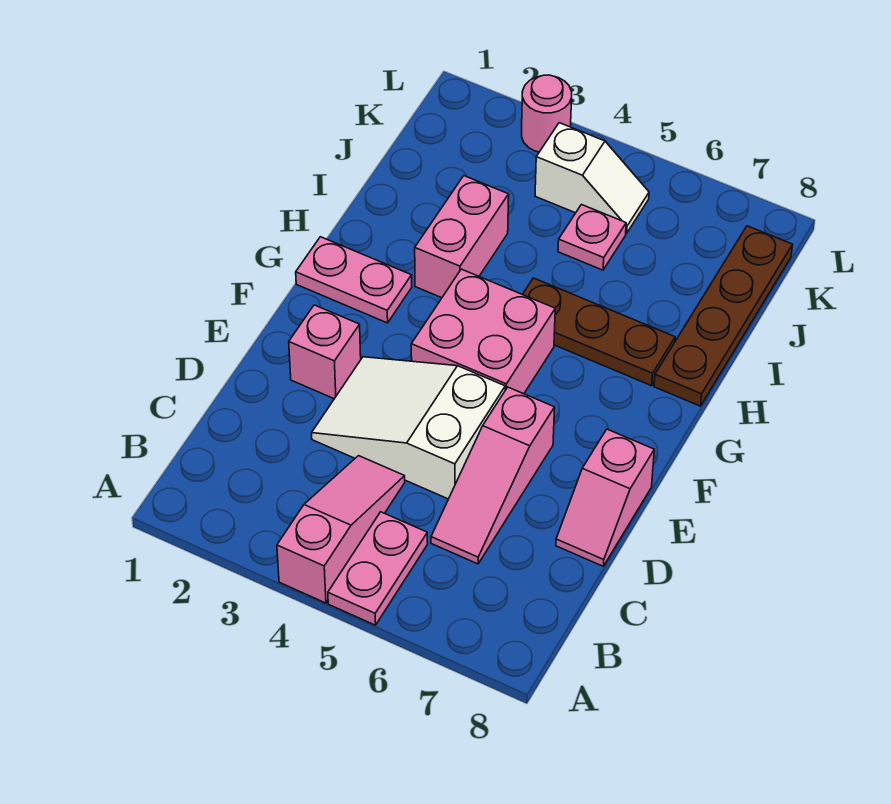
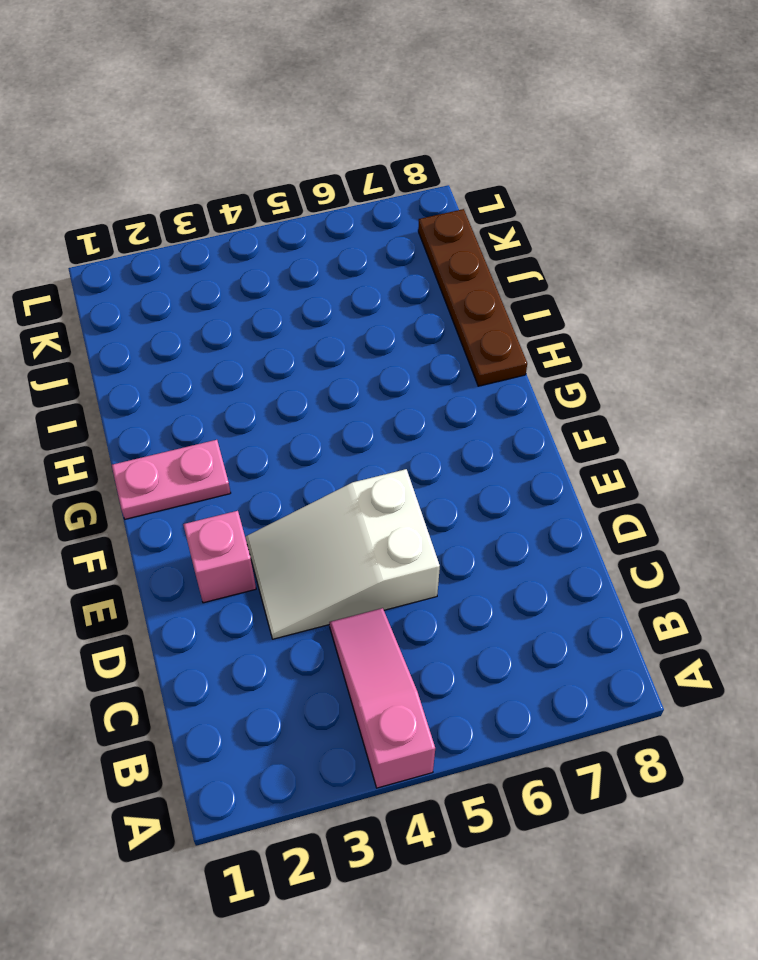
none -> pink plate A5:B5 level 1
none -> pink slope C6:E6 level 1 top E
none -> pink slope D8:E8 level 1 top E

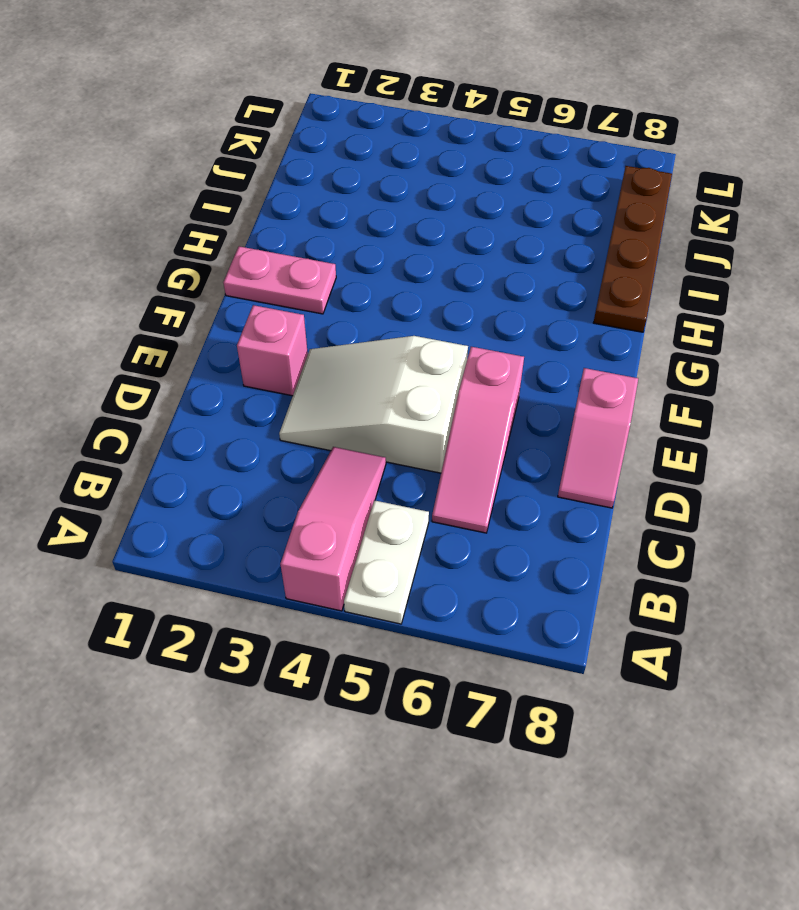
white plate A5:B5 level 1 -> pink plate A5:B5 level 1
none -> pink brick F4:G5 level 1
none -> pink brick H3:I3 level 1
none -> brown plate H5:H7 level 1

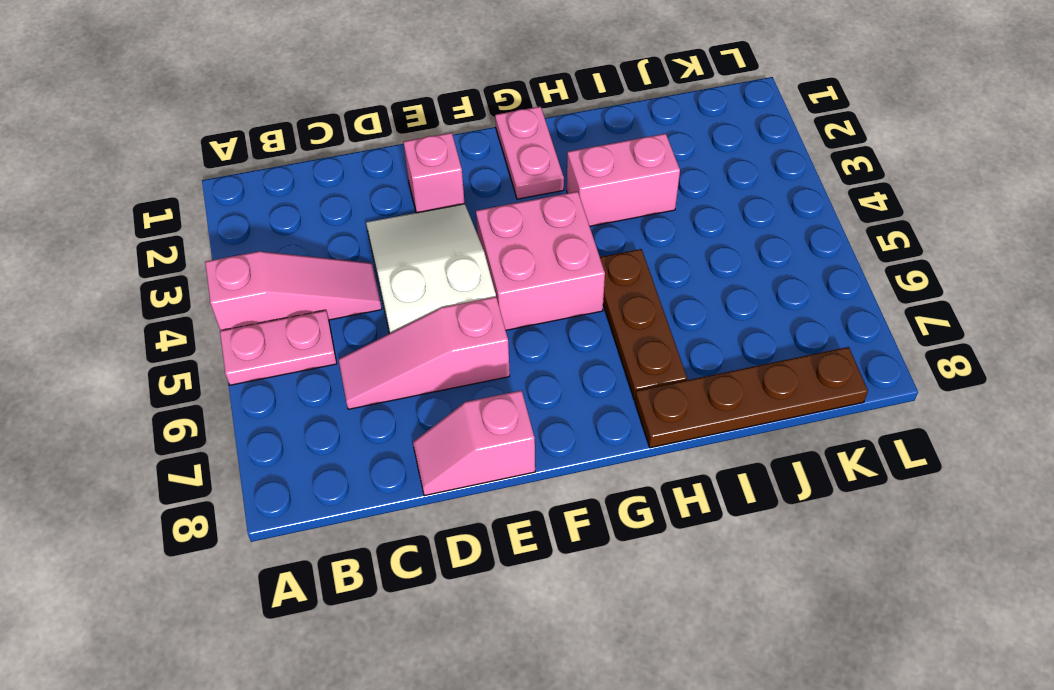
none -> pink plate J5 level 1
none -> white slope K4:K5 level 1 top 4
none -> pink round brick L3 level 1

